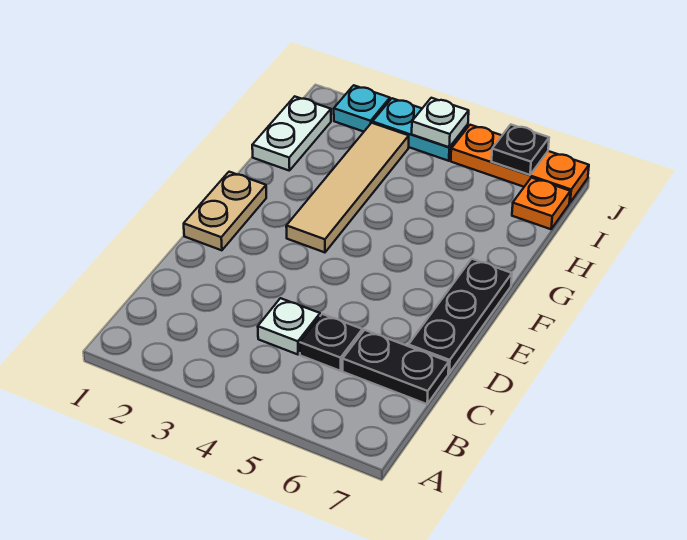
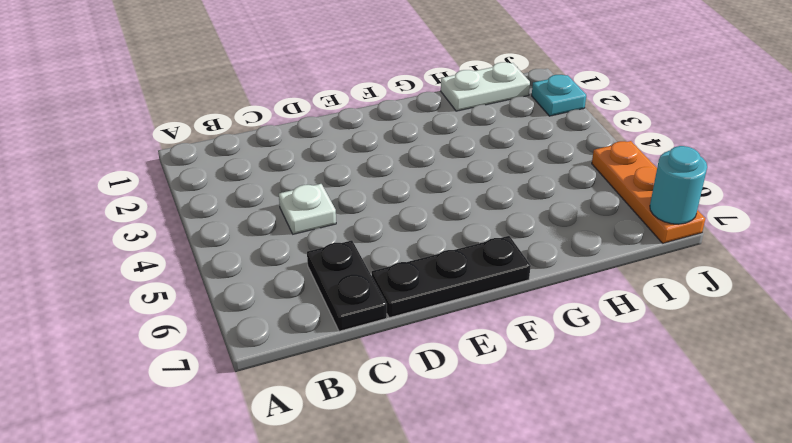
cyan round brick J7 level 2 -> none
none -> black plate C5 level 1
none -> tan plate E1:F1 level 1
none -> tan tile F3:I3 level 1

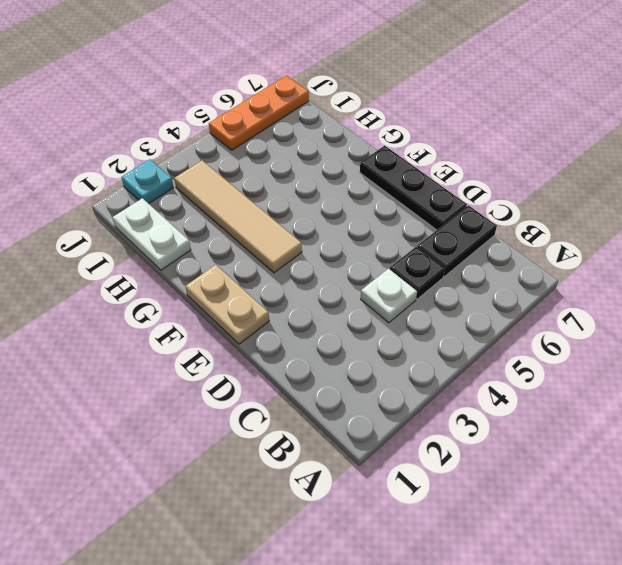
none -> orange plate I7 level 1
none -> cyan plate J3:J4 level 1
none -> white plate J4 level 2

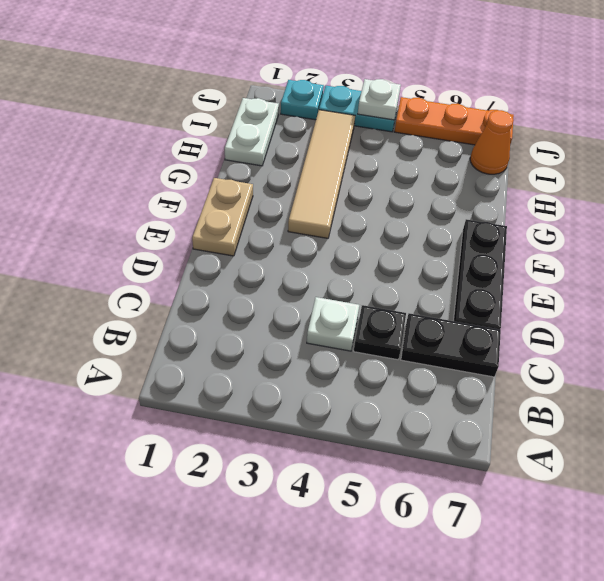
orange cone I7 level 1 -> orange plate I7 level 1
none -> black plate J6 level 2

